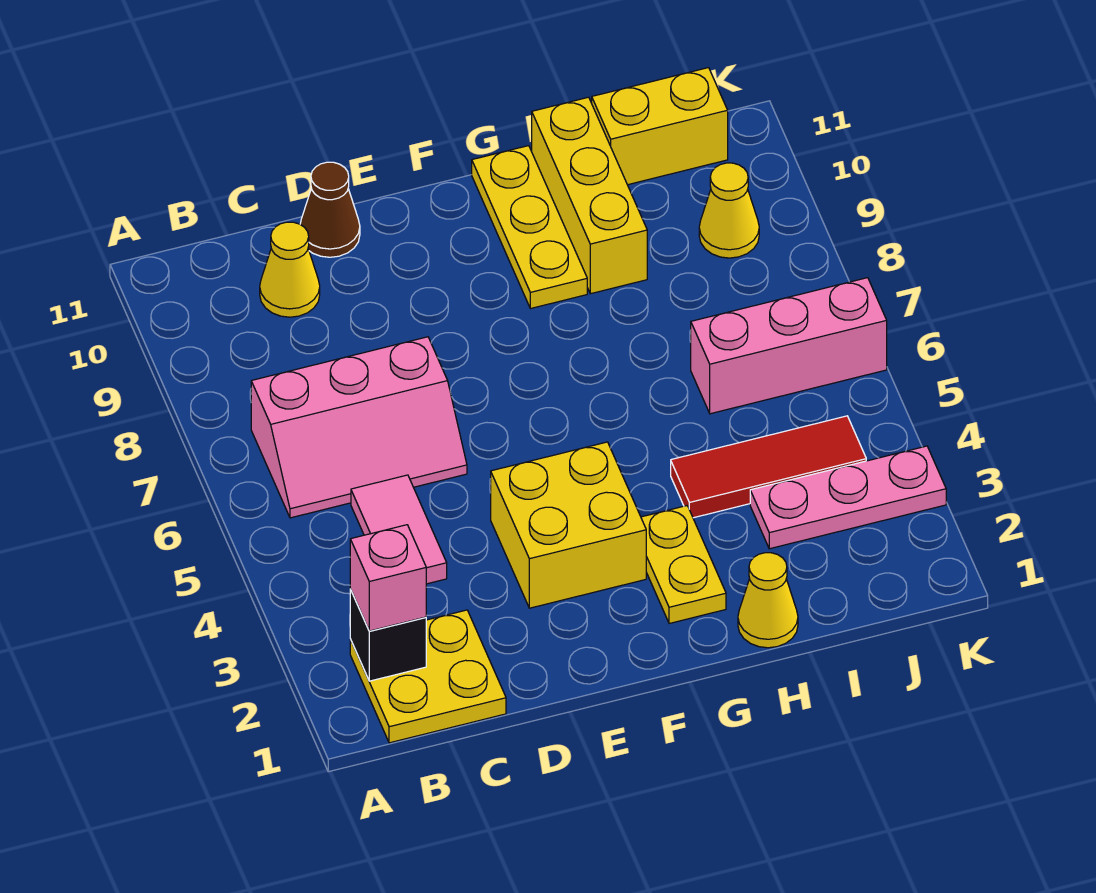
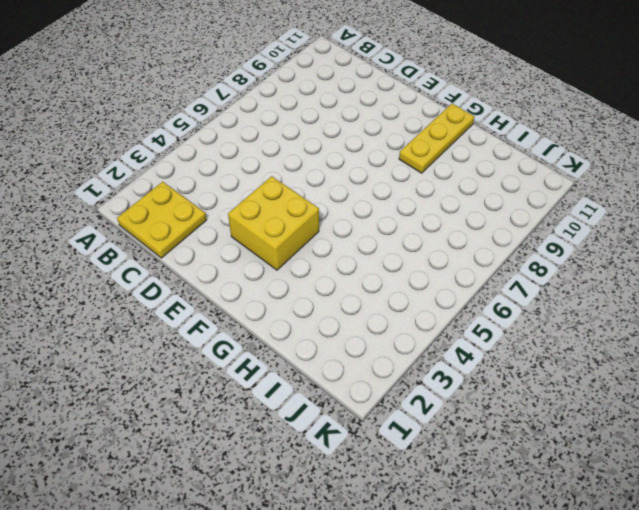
none -> pink slope B6:D7 level 1 top 7
none -> pink tile C4:C5 level 1
none -> yellow cone C10 level 1

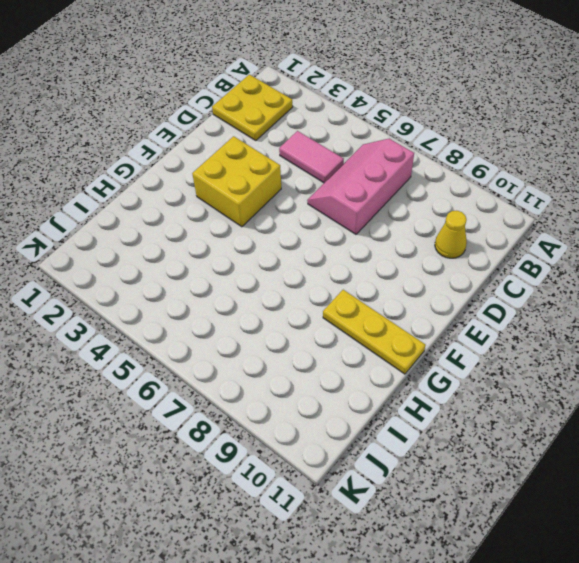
none -> brown cone D11 level 1
none -> yellow plate G2:G3 level 1
none -> yellow cone H1 level 1

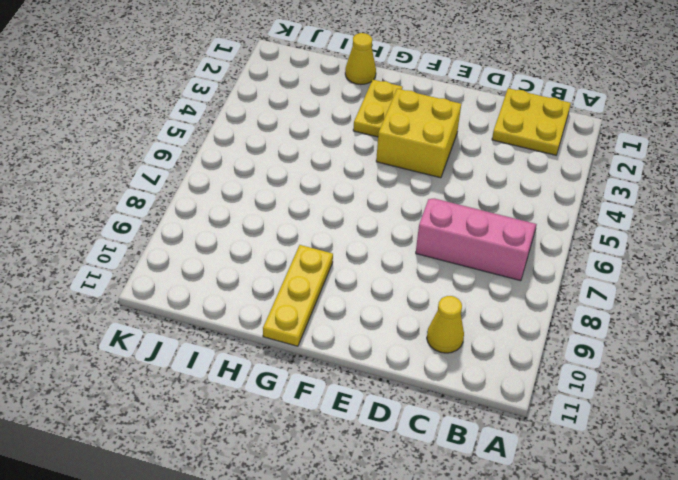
none -> pink tile C4:C5 level 1
none -> brown cone D11 level 1
none -> red tile H4:J4 level 1

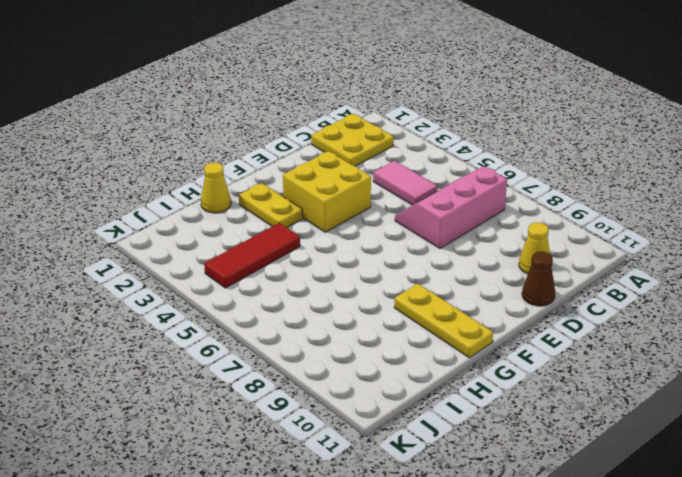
none -> yellow brick H9:H11 level 1
none -> pink plate I3:K3 level 1
none -> pink brick I6:K6 level 1

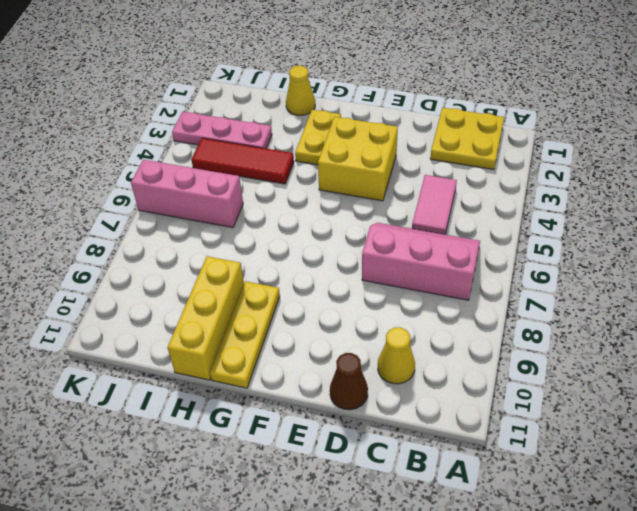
none -> yellow brick I11:J11 level 1
none -> yellow cone J9 level 1
none -> black brick B2 level 2

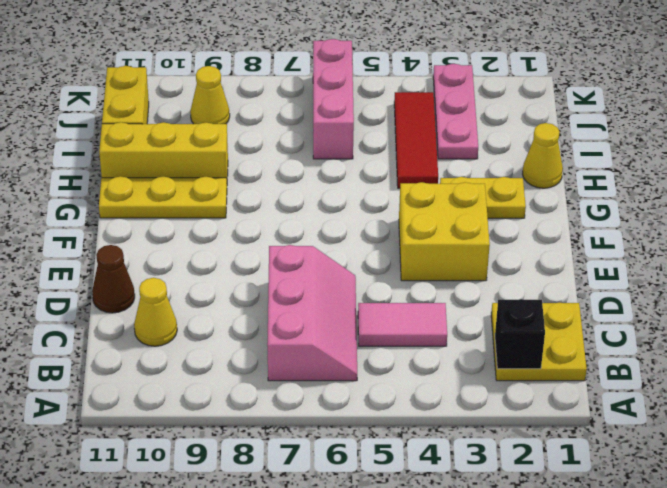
none -> pink brick B2 level 3

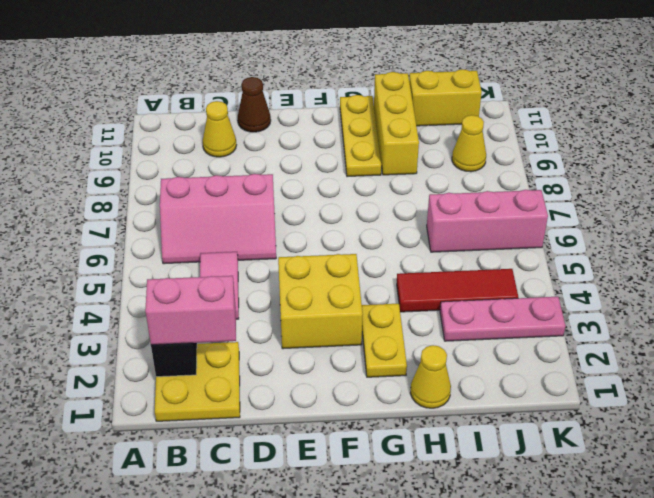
pink brick B2:C2 level 3 -> pink brick B2 level 3

